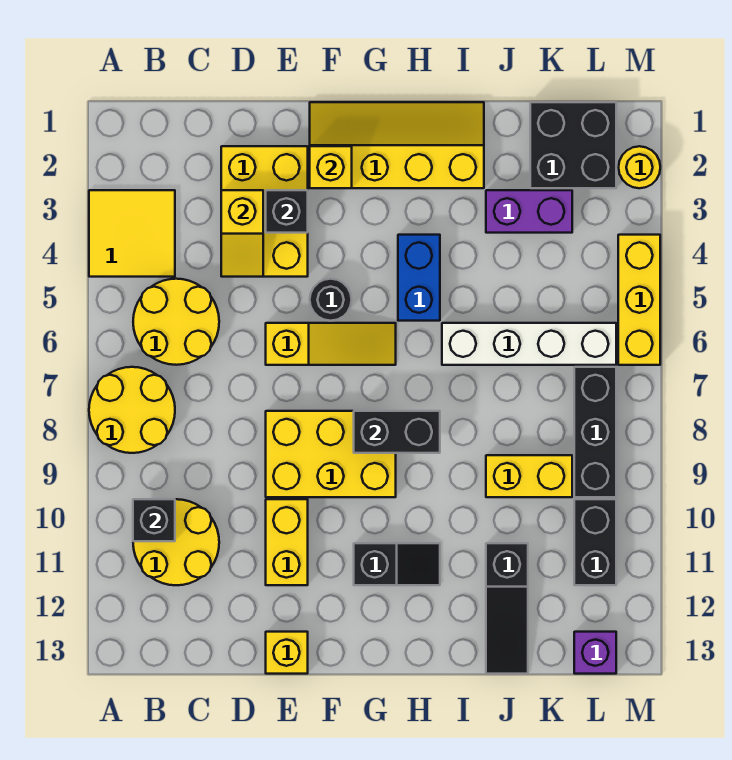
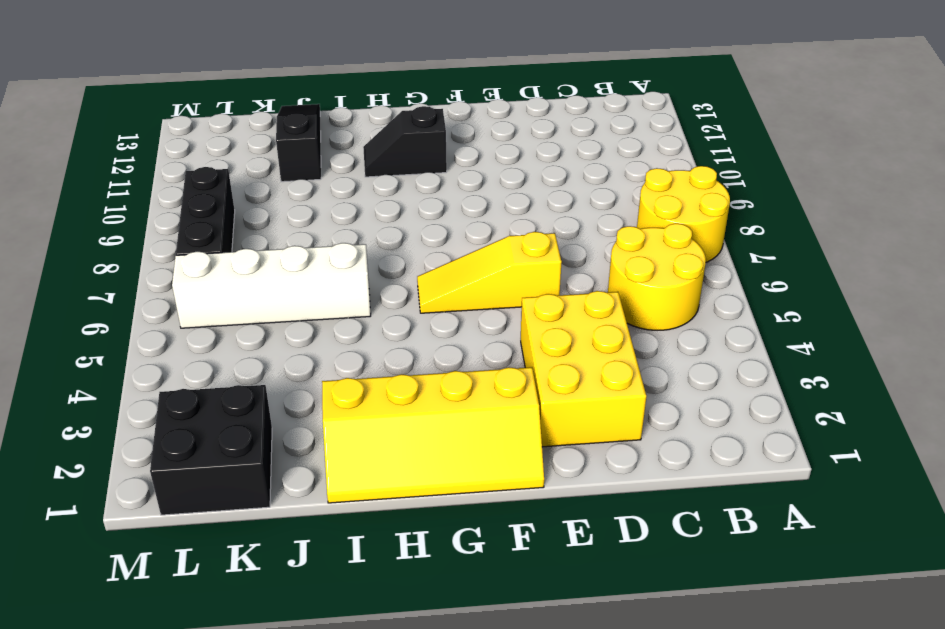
none -> yellow tile A3:B4 level 1
none -> yellow round brick B10:C11 level 1
none -> yellow brick E8:G9 level 1

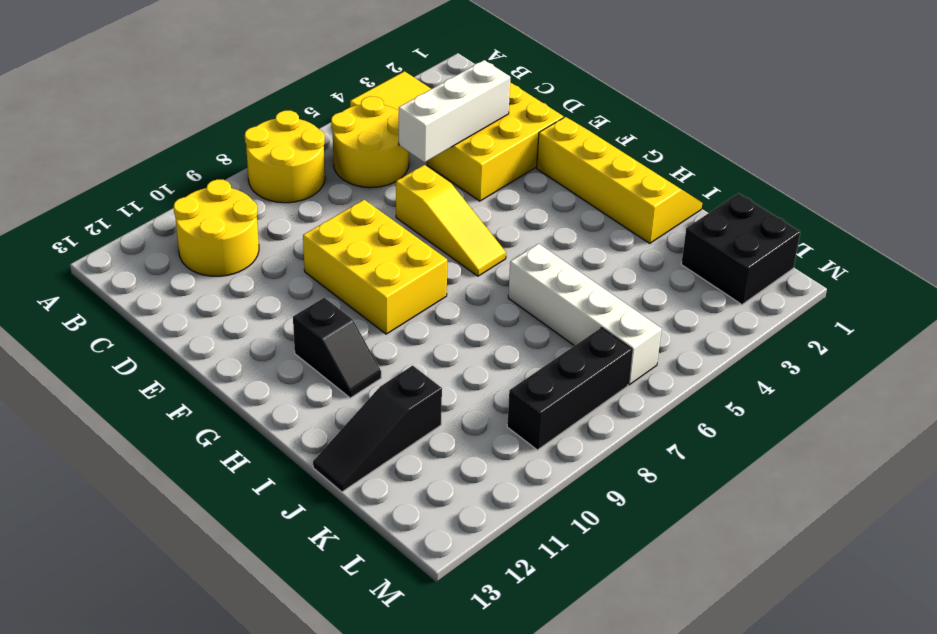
white brick D3:D5 level 2 -> yellow slope D3:D4 level 2 top 3
none -> yellow brick E10:E11 level 1
none -> yellow brick E13 level 1
none -> black round brick F5 level 1

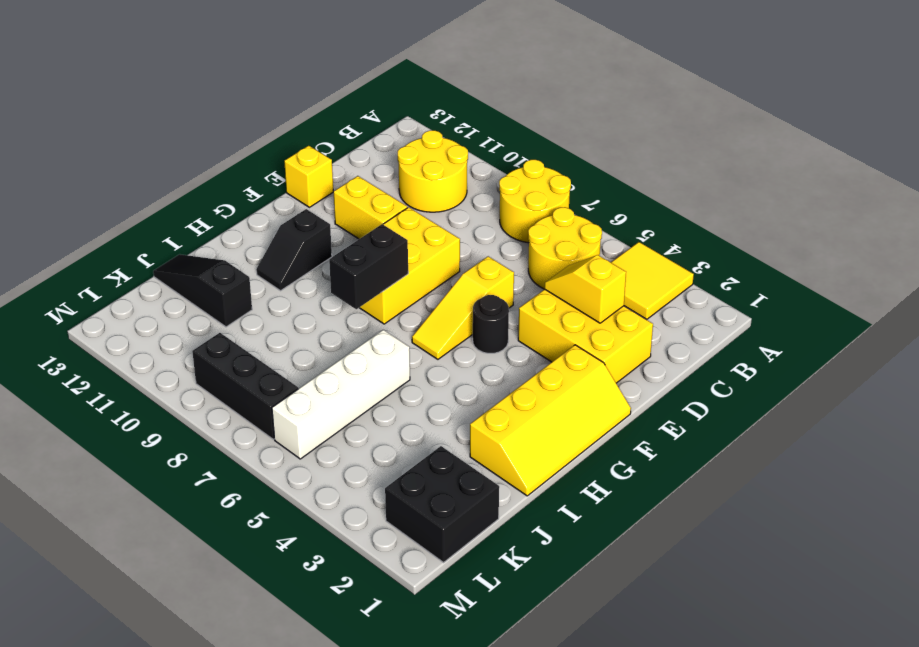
none -> blue brick H4:H5 level 1
none -> purple brick J3:K3 level 1
none -> yellow brick J9:K9 level 1

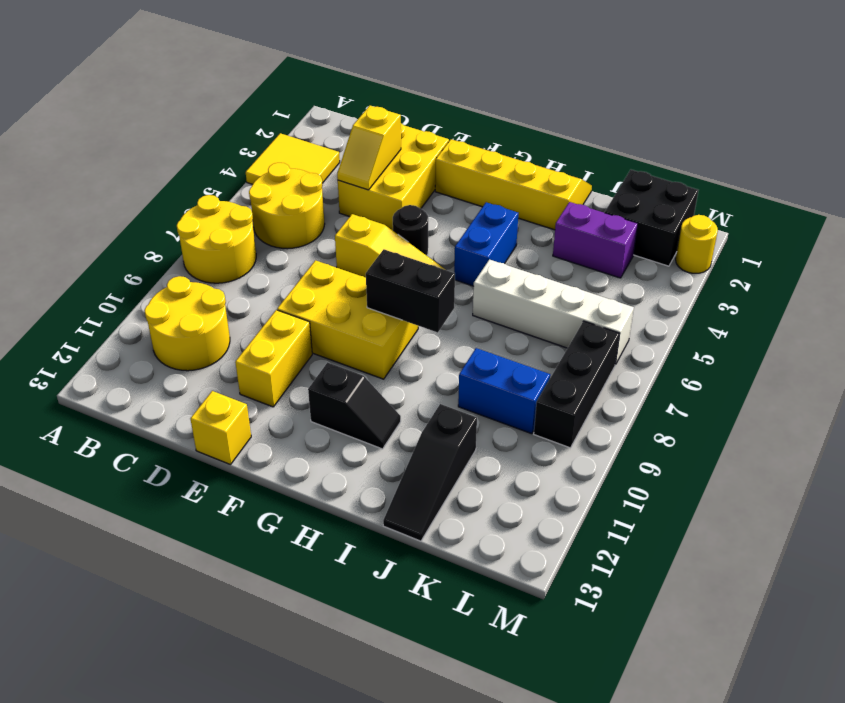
blue brick J9:K9 level 1 -> yellow brick J9:K9 level 1
none -> black brick L10:L11 level 1
none -> purple brick L13 level 1
none -> yellow brick M4:M6 level 1

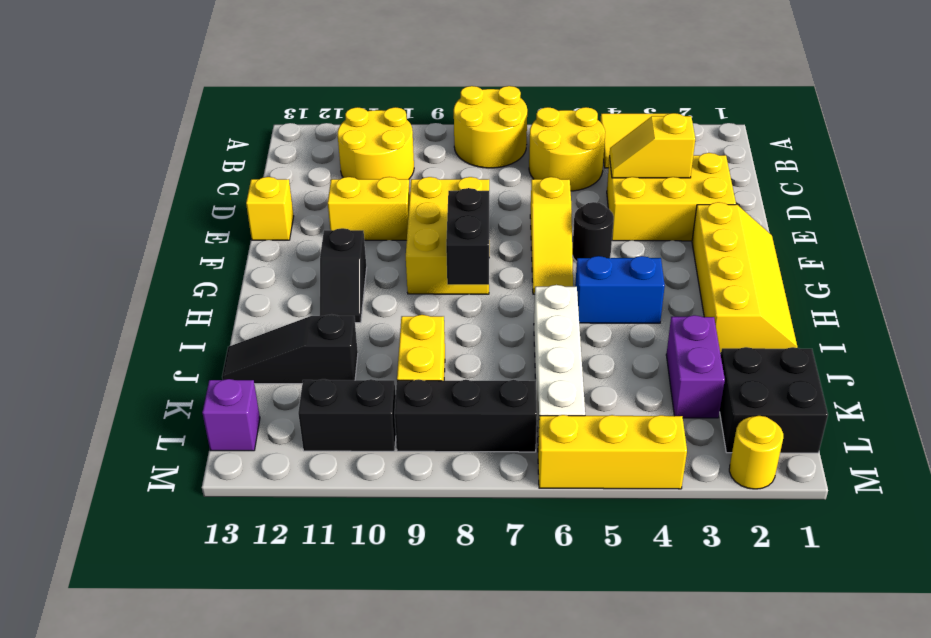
none -> black brick B10 level 2
none -> black brick E3 level 2
none -> yellow brick F2 level 2

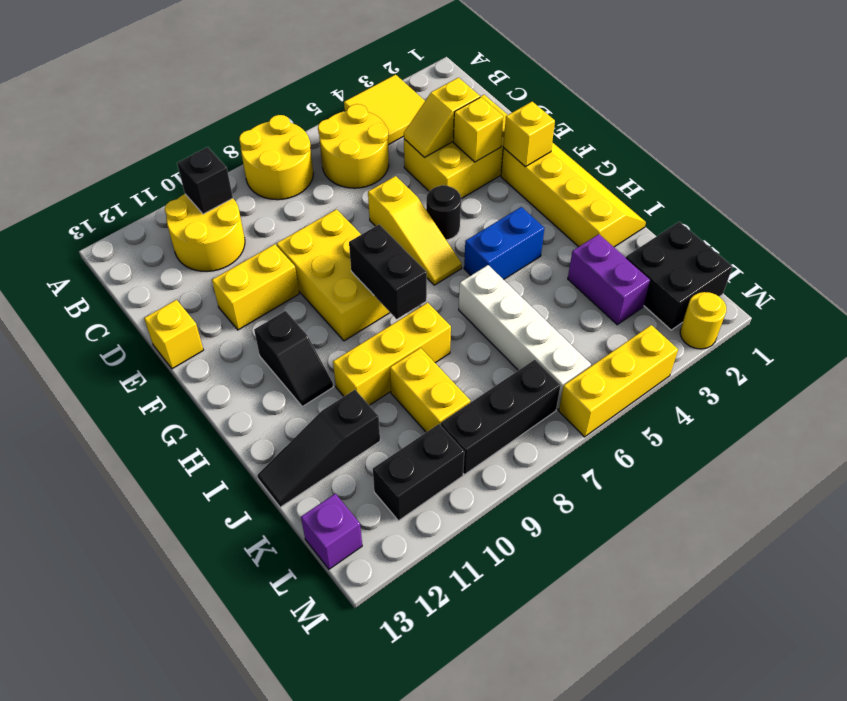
yellow brick E3 level 2 -> black brick E3 level 2
yellow brick I8:I10 level 1 -> none

